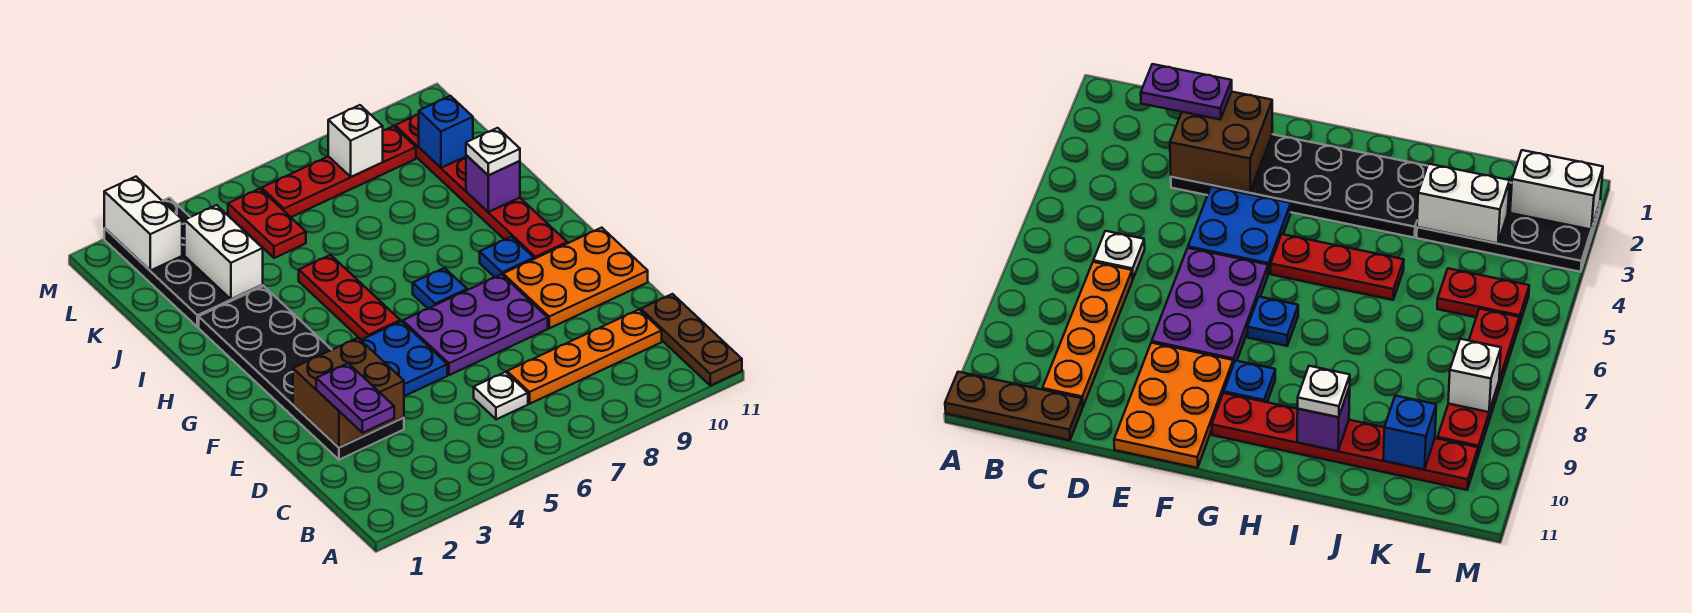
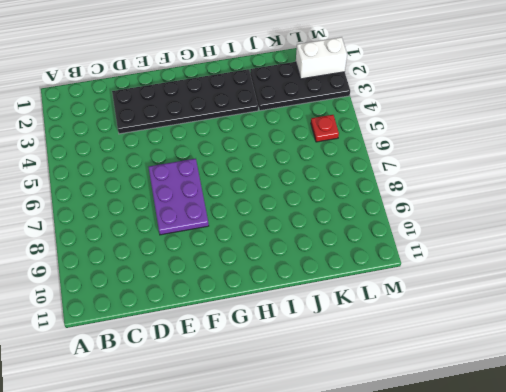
red plate L5 level 1 -> red plate K5:L5 level 1
none -> brown plate A11:C11 level 1
none -> white plate C6 level 1
none -> orange plate C7:C10 level 1

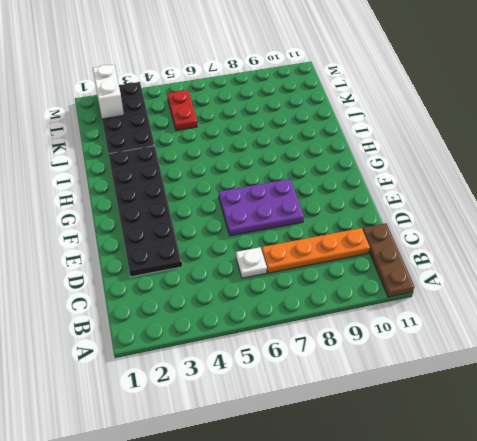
none -> blue plate E4:F5 level 1
none -> orange plate E9:F11 level 1
none -> red plate G5:I5 level 1

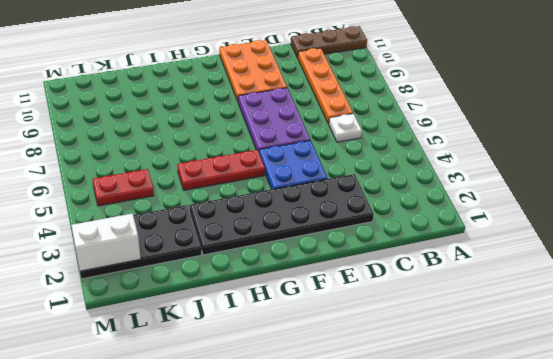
none -> blue plate G7 level 1
none -> blue plate G9 level 1
none -> red plate G10:L10 level 1

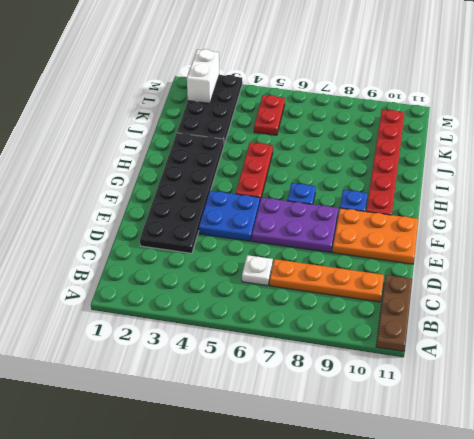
none -> red plate L6:L9 level 1
none -> brown brick D2:E3 level 2
none -> purple brick I10 level 2

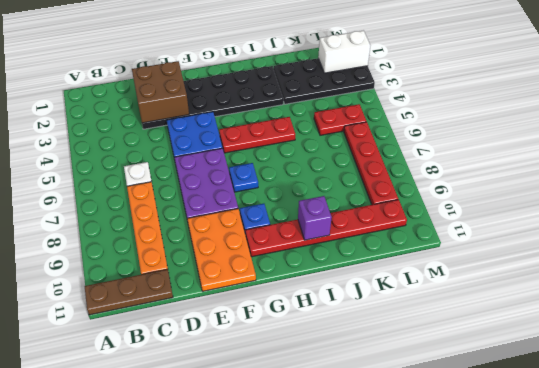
none -> white brick J3:K3 level 2
none -> blue brick K10 level 2
none -> white brick L8 level 2

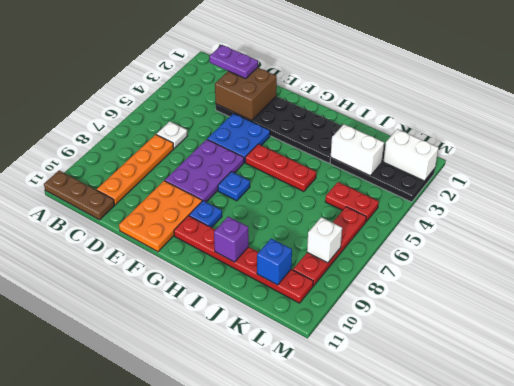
none -> white plate I10 level 3

